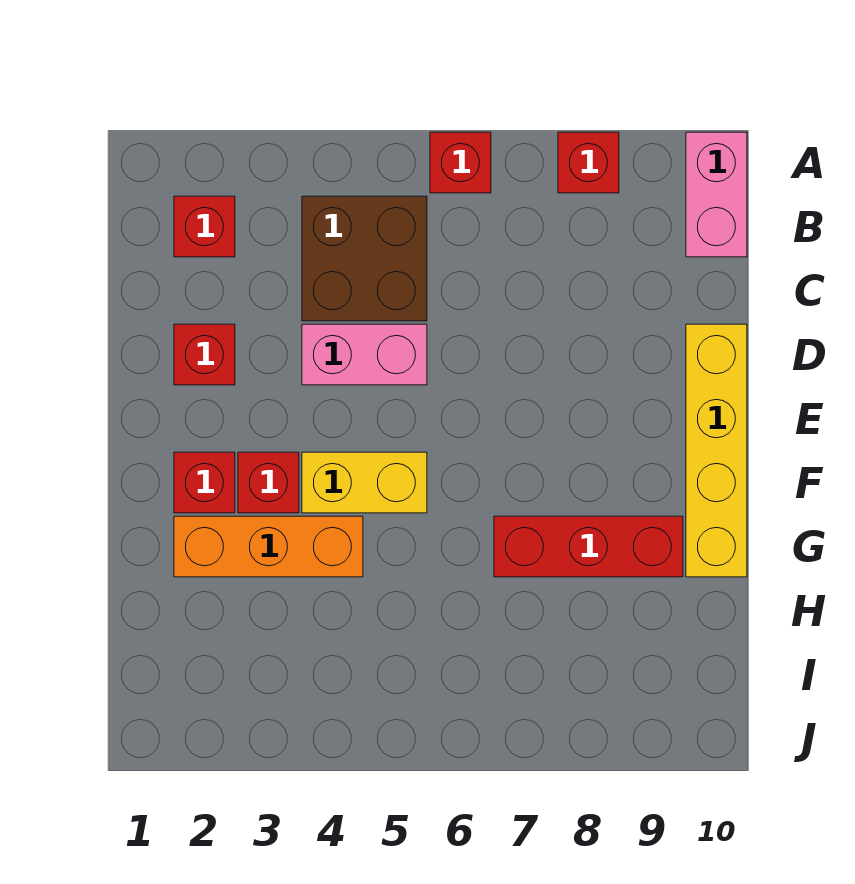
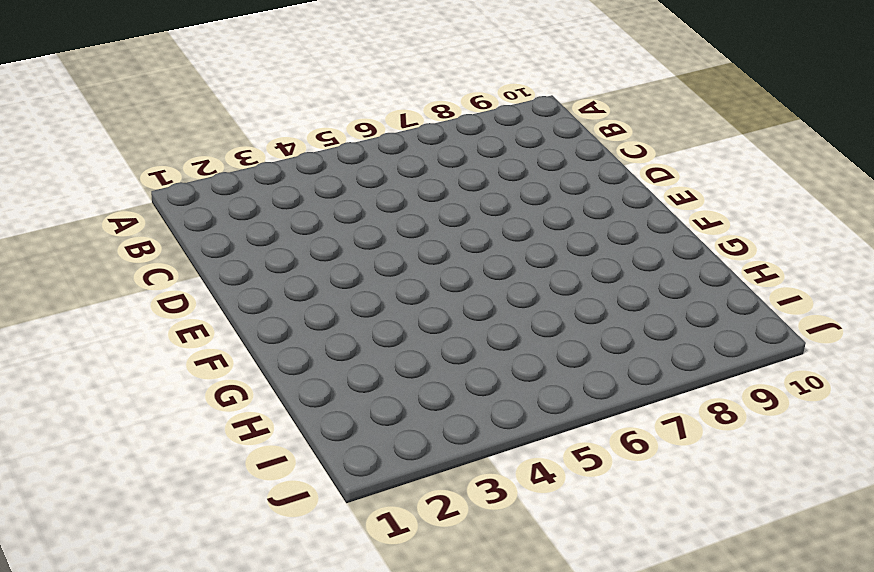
none -> red brick A6 level 1
none -> red brick A8 level 1
none -> pink brick A10:B10 level 1

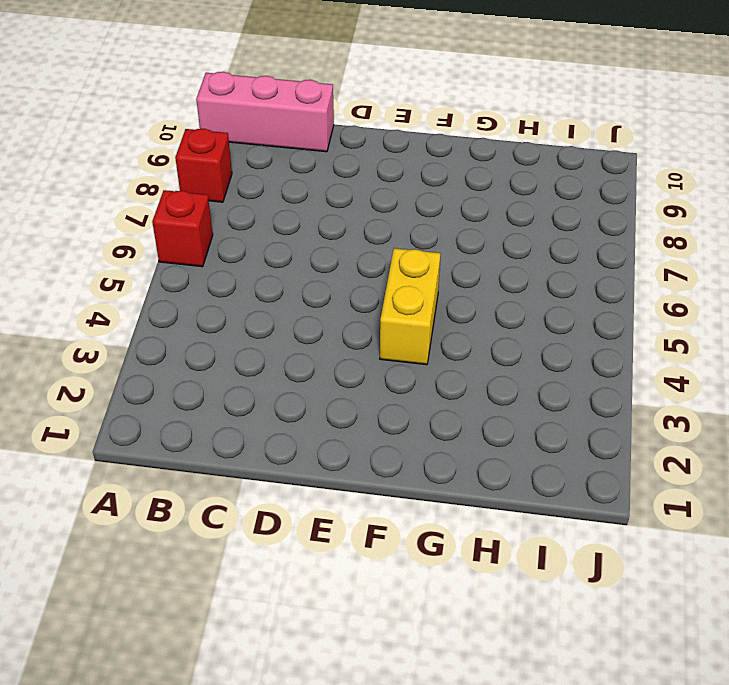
pink brick A10:C10 level 1 -> pink brick A10:B10 level 1
none -> red brick B2 level 1
none -> brown brick B4:C5 level 1
none -> red brick D2 level 1

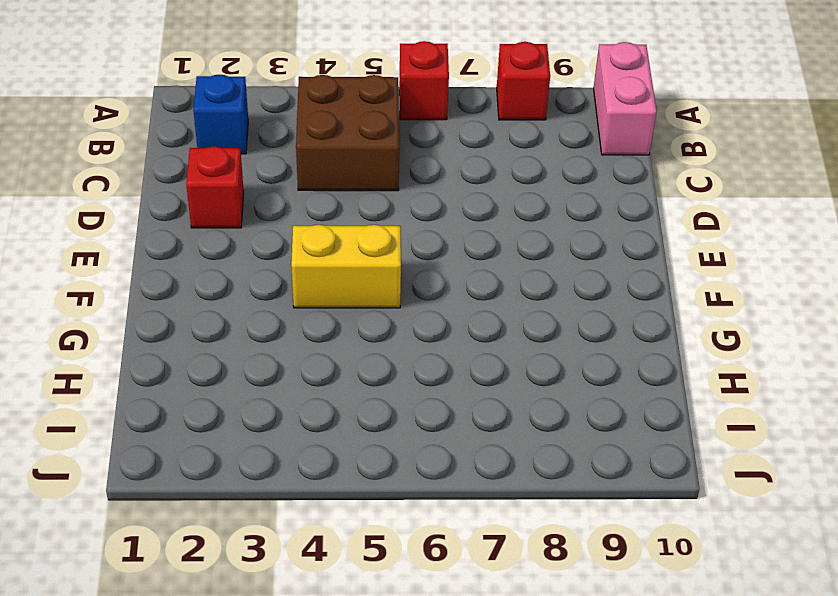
blue brick B2 level 1 -> red brick B2 level 1
none -> pink brick D4:D5 level 1
none -> yellow brick D10:G10 level 1
none -> red brick F2 level 1

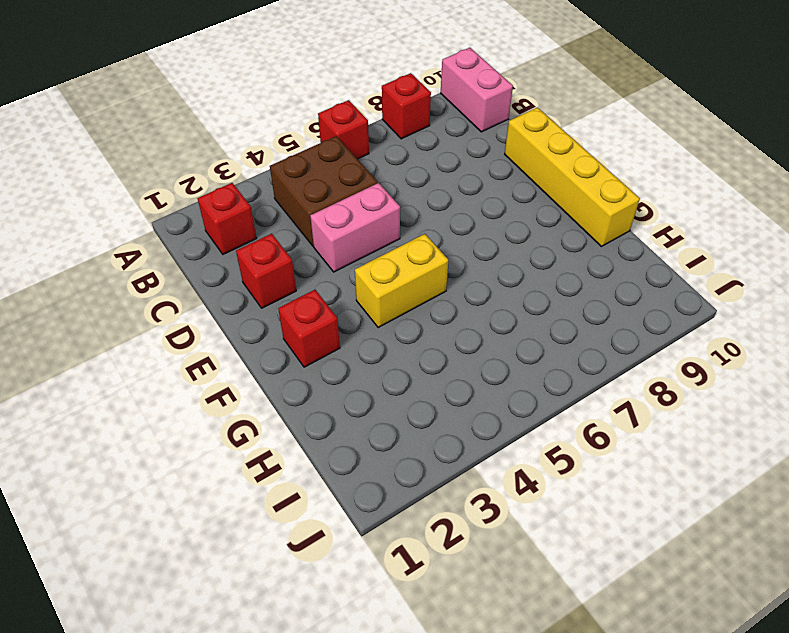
none -> red brick F3 level 1
none -> orange brick G2:G4 level 1
none -> red brick G7:G9 level 1

